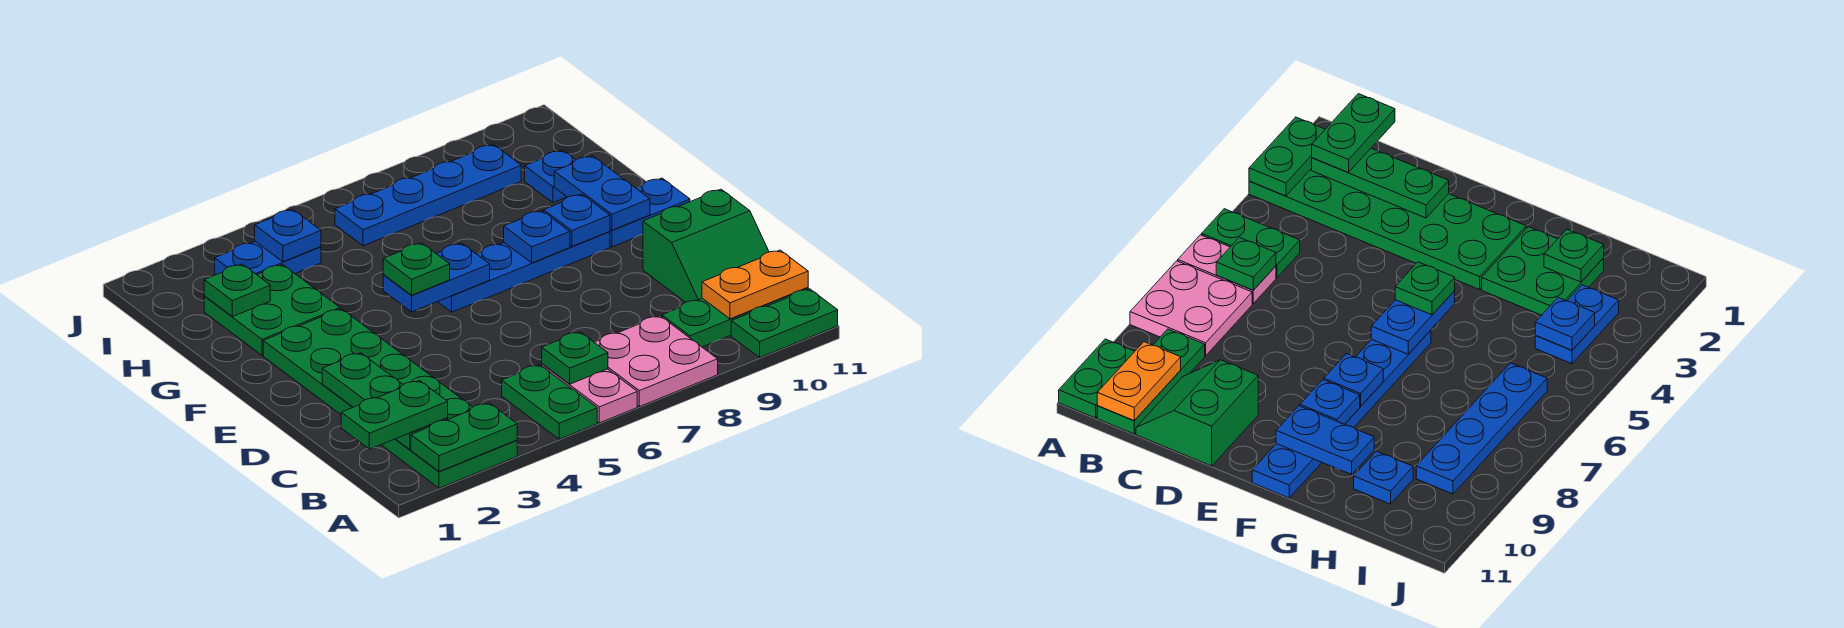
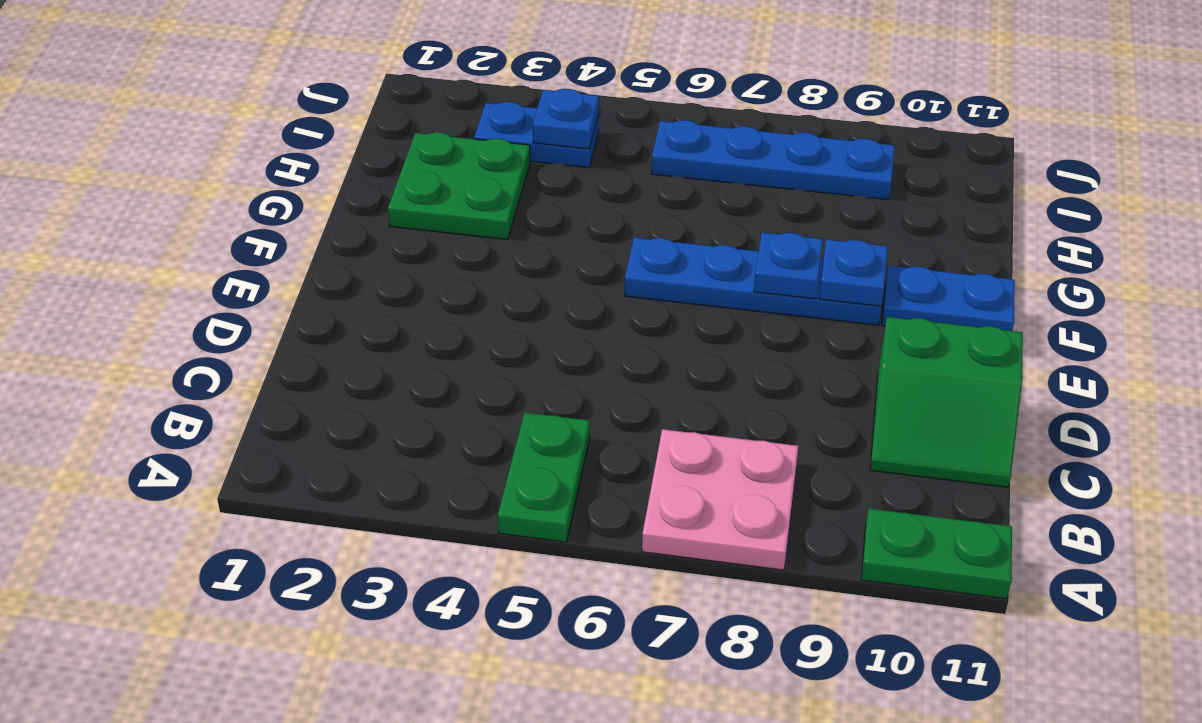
none -> green plate A2:F3 level 1
none -> pink plate A6:B6 level 1
none -> green plate B9:B11 level 1

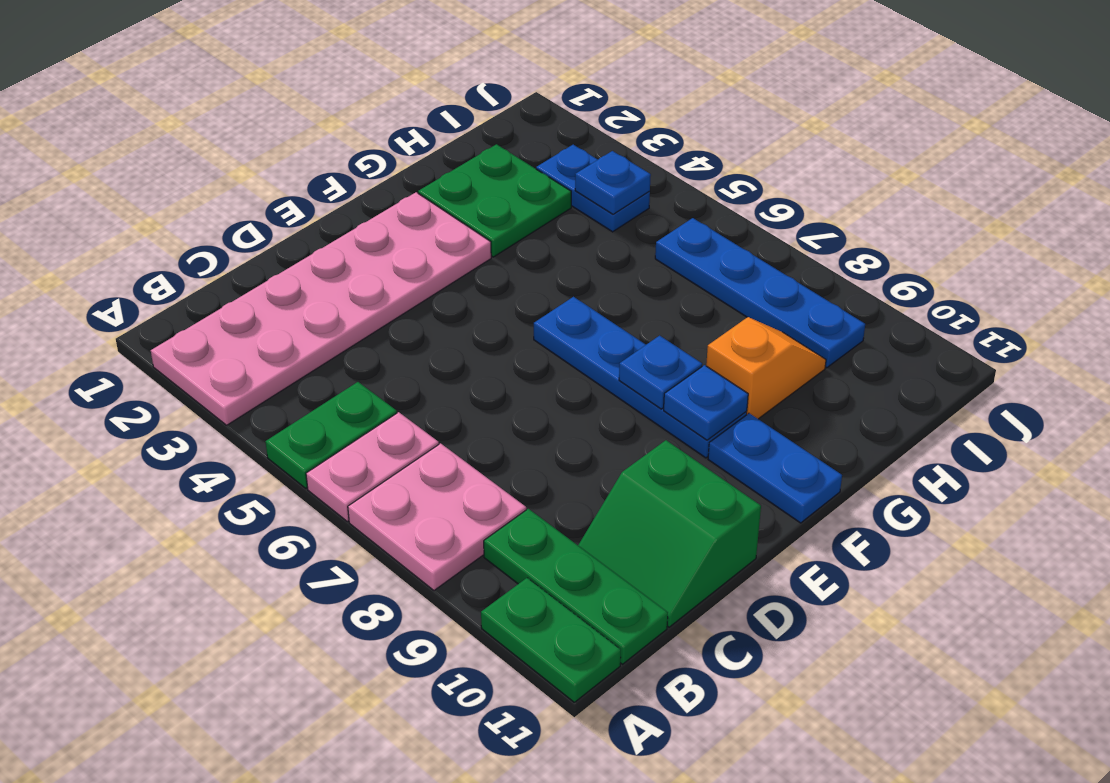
pink plate A2:F3 level 1 -> green plate A2:F3 level 1
orange slope G9:H9 level 1 top G -> none
none -> blue plate H10 level 1
none -> green plate A2:A3 level 2
none -> green plate B2:D2 level 2

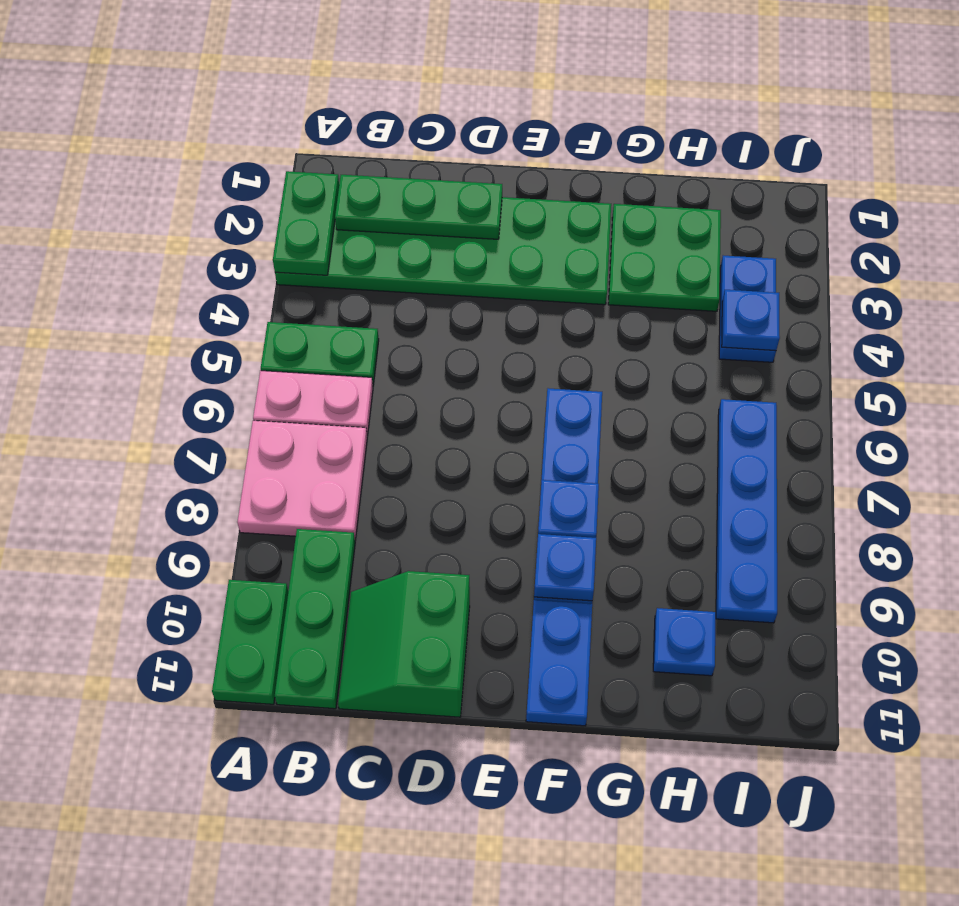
none -> green plate B6 level 2
none -> orange plate B10:B11 level 2
none -> blue plate F5:F6 level 2

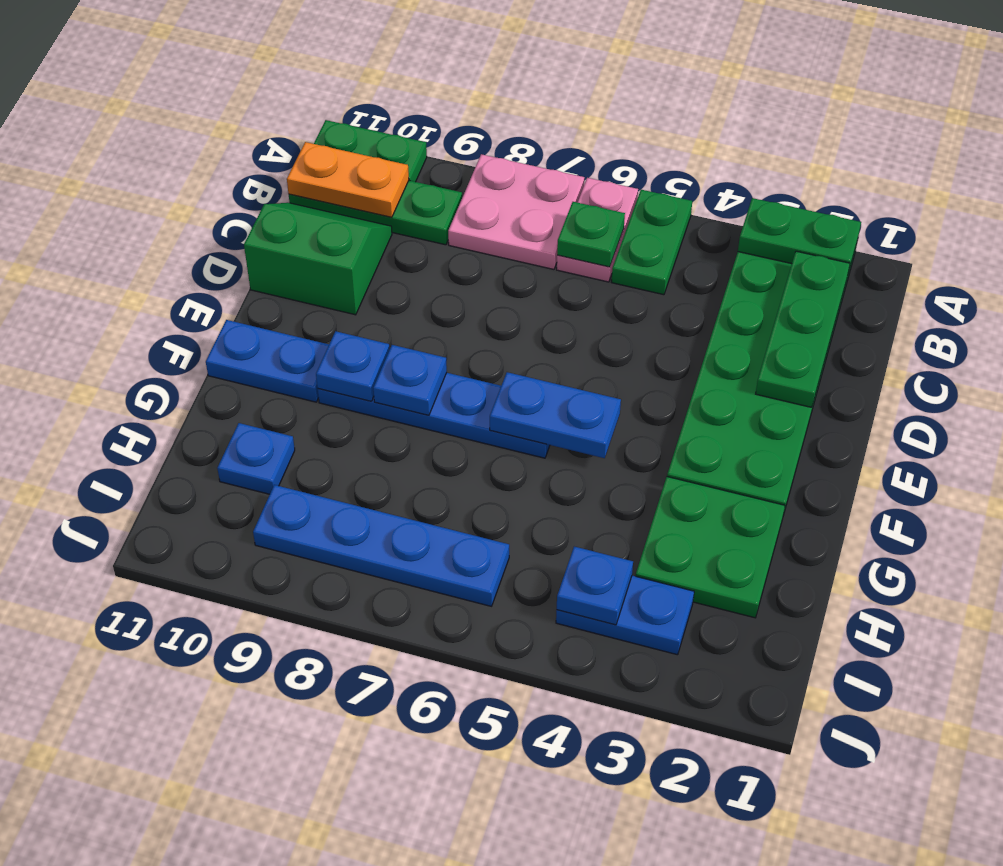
none -> blue plate F10:G10 level 2
none -> green plate H2 level 2
none -> green plate B1:B2 level 3

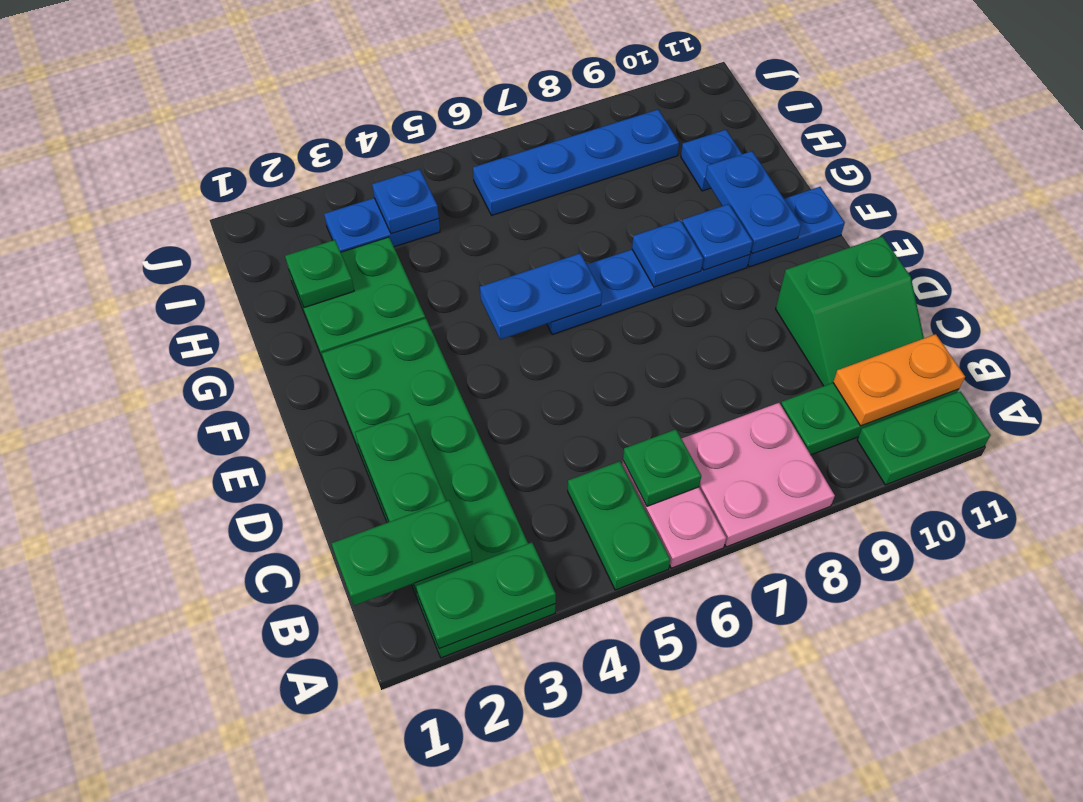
none -> green plate F5 level 3

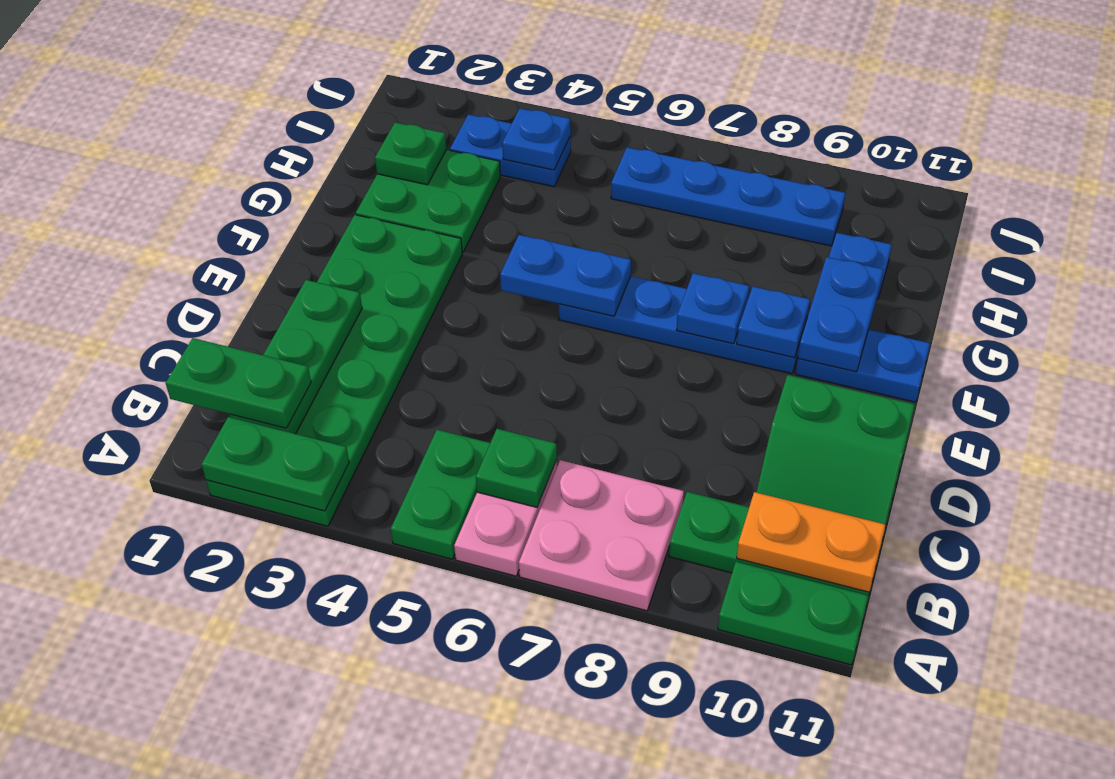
none -> green plate F5 level 3

